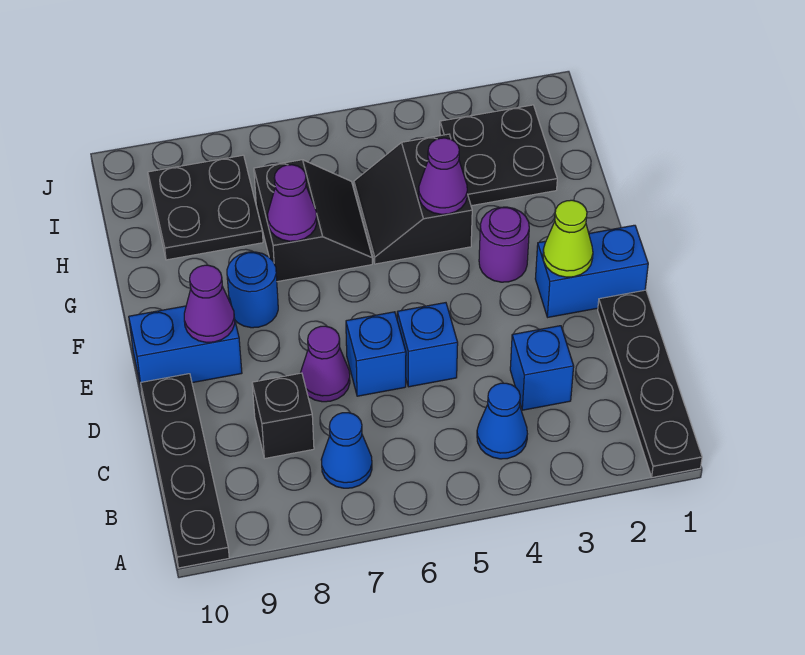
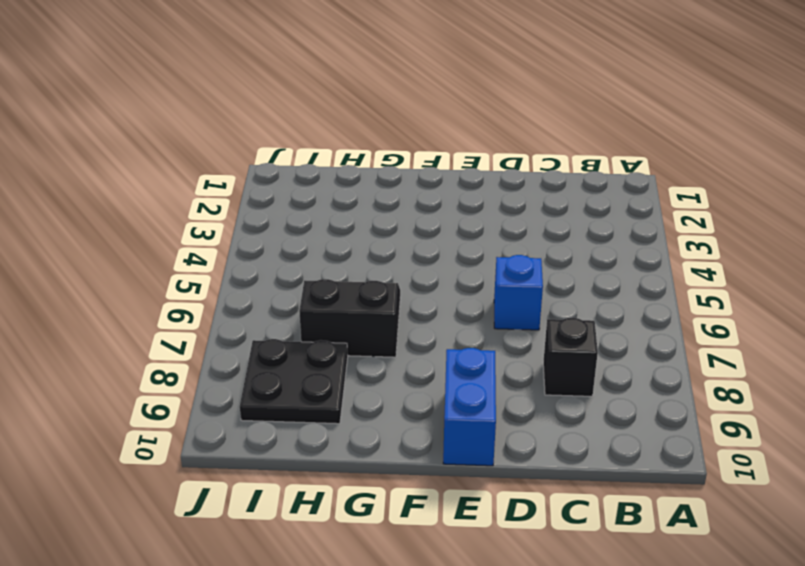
none -> black plate A1:D1 level 1
none -> black plate A10:D10 level 1
none -> blue cone B4 level 1

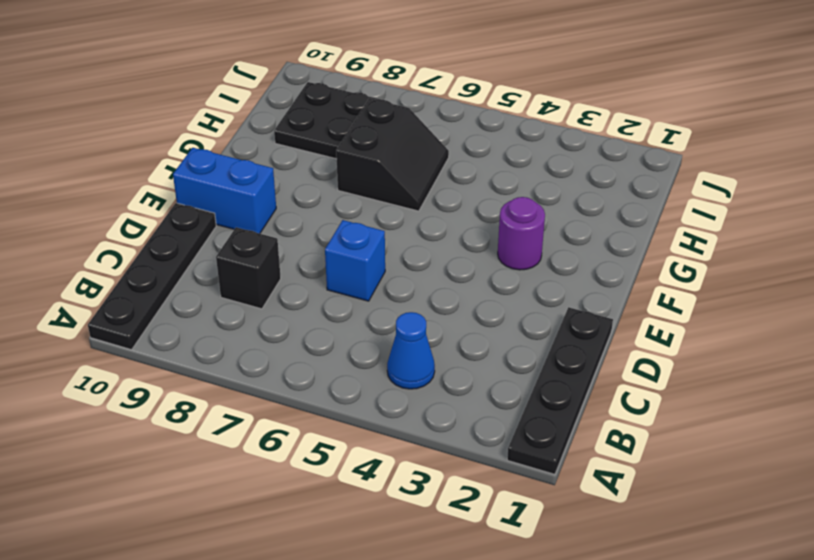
none -> blue cone B7 level 1
none -> blue brick C3 level 1
none -> blue brick D5 level 1

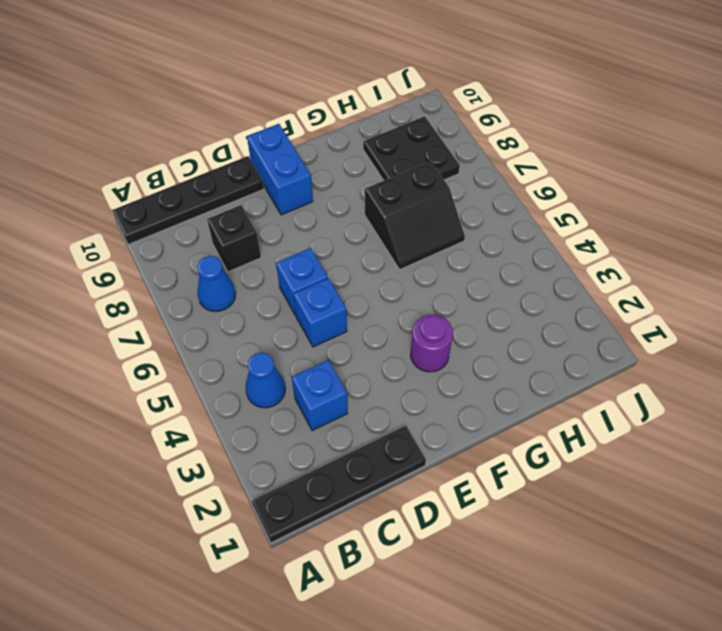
none -> purple cone D7 level 1
none -> blue brick E1:E2 level 1
none -> blue round brick F8 level 1

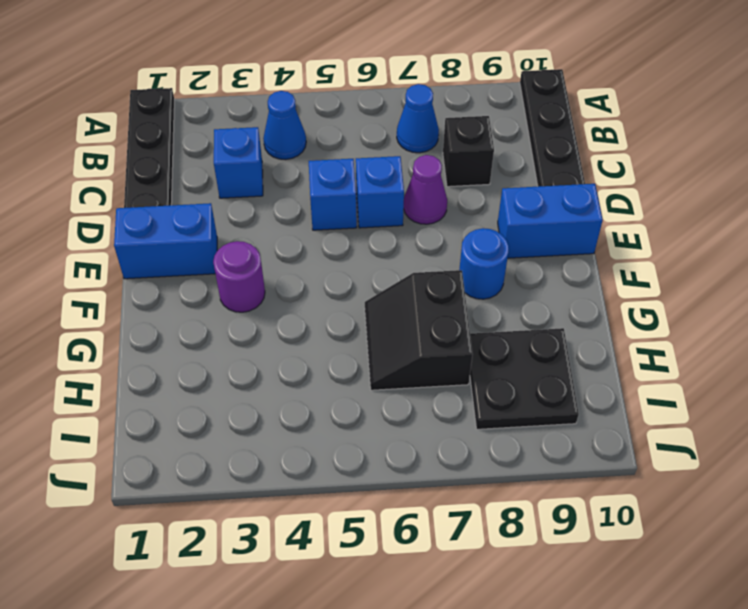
none -> black slope G4:H5 level 1 top 4
none -> black plate H2:I3 level 1
none -> lime cone E2 level 2

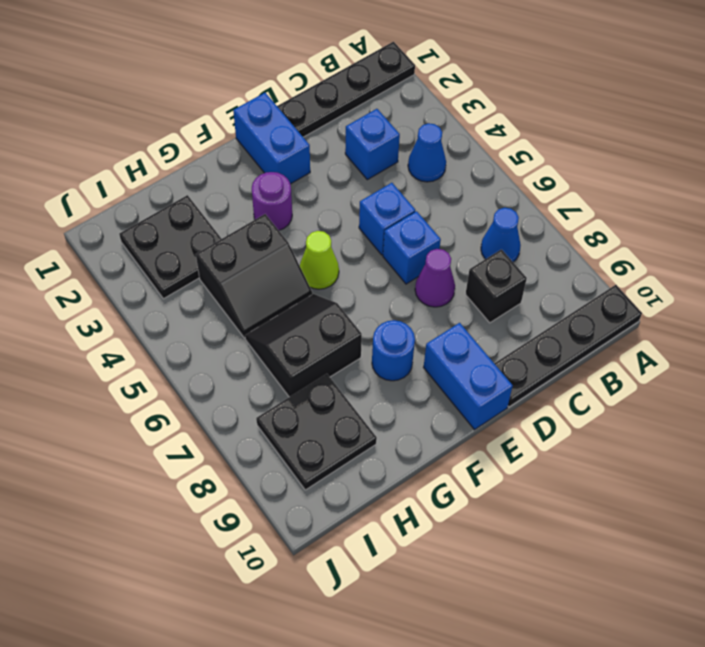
lime cone F5 level 1 -> lime cone E2 level 2
none -> purple cone E9 level 2
none -> purple cone G4 level 2
none -> purple cone G7 level 2

